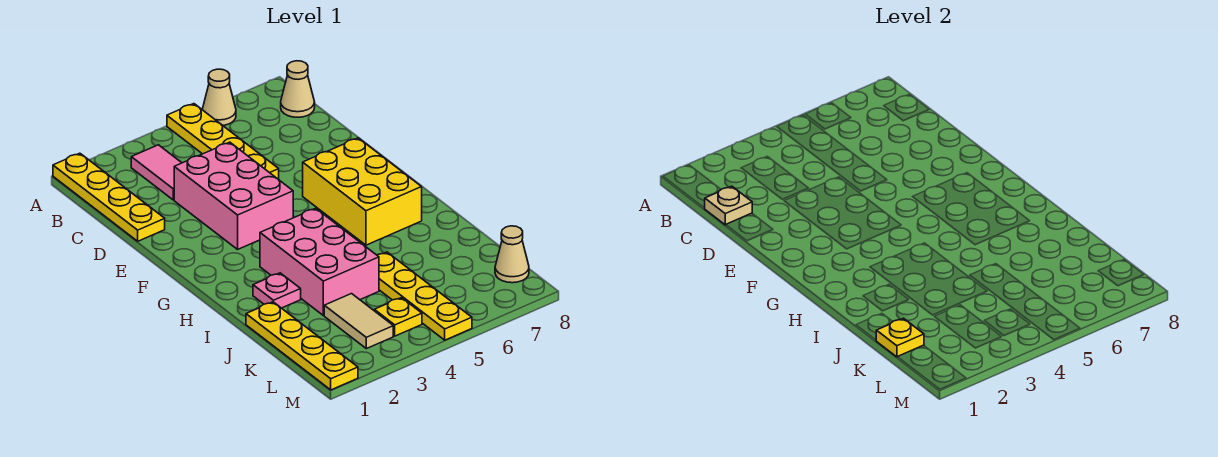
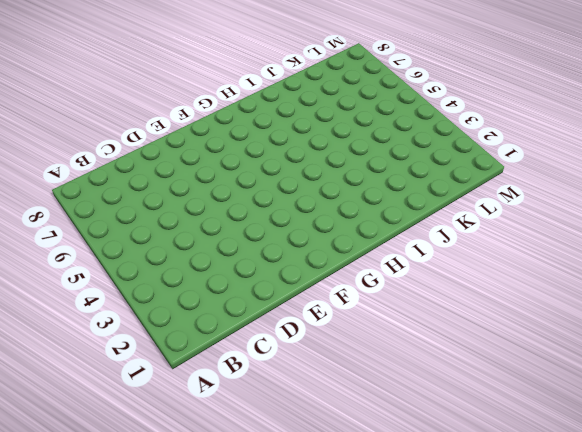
none -> yellow plate A1:D1 level 1
none -> yellow plate A5:D5 level 1
none -> tan cone A6 level 1

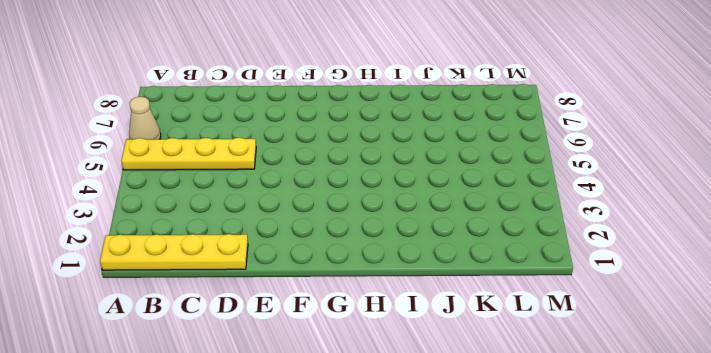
none -> pink tile B3:C3 level 1
none -> tan cone B8 level 1
none -> pink brick D3:F4 level 1

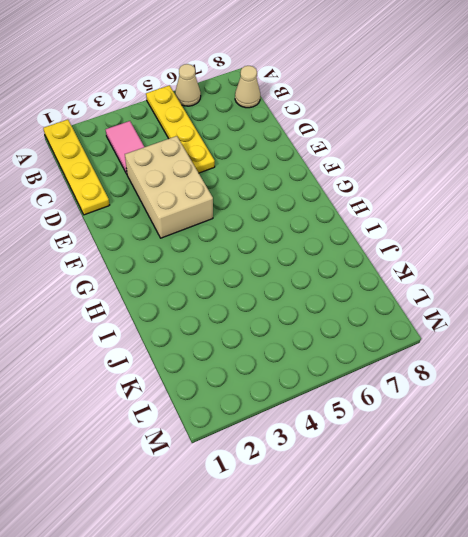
tan brick D3:F4 level 1 -> pink brick D3:F4 level 1
none -> yellow brick F6:H7 level 1
none -> pink brick H3:J4 level 1
none -> pink plate I2 level 1

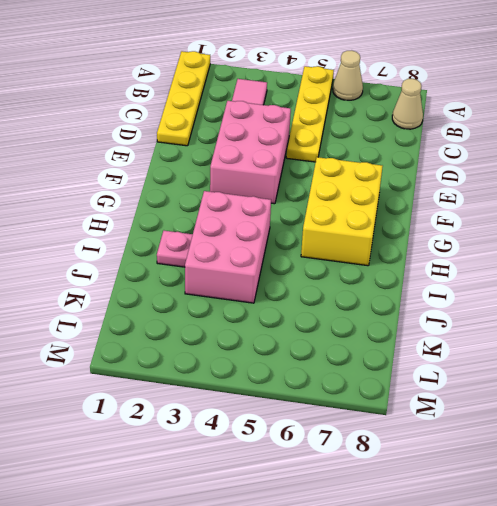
none -> yellow plate J1:M1 level 1
none -> yellow plate J5:M5 level 1
none -> tan tile K3:L3 level 1

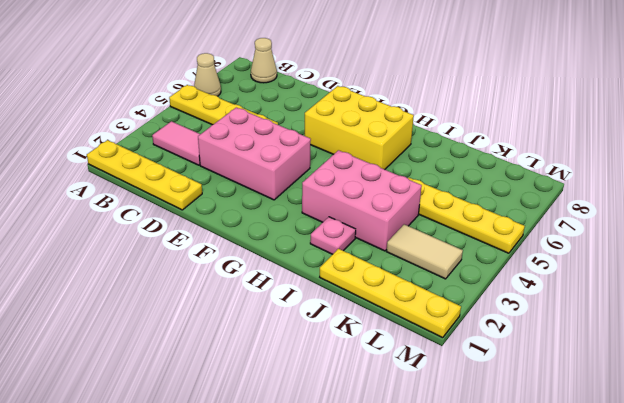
none -> yellow plate L4 level 1
none -> tan cone L8 level 1
none -> tan plate C1 level 2

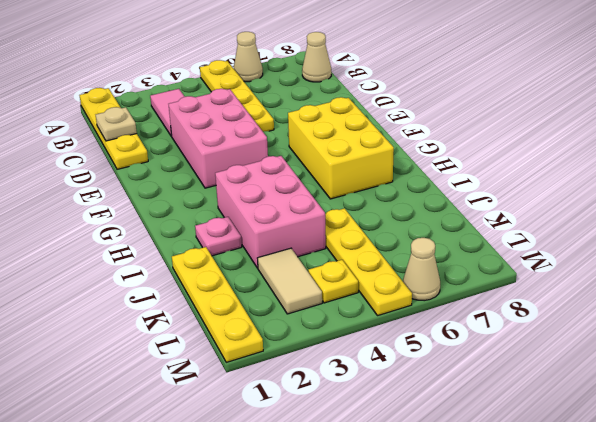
tan cone M6 level 1 -> tan cone L8 level 1
none -> yellow plate K1 level 2

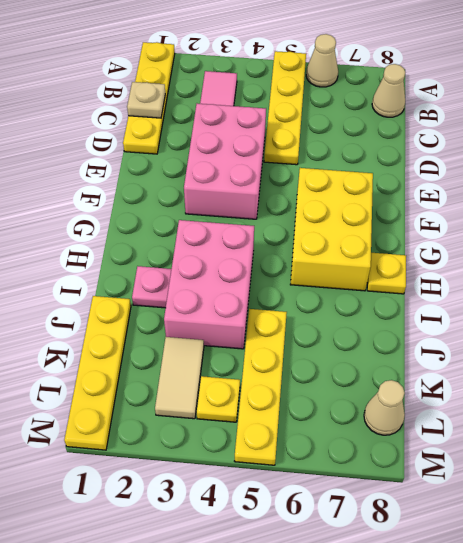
yellow plate H8 level 1 -> yellow plate K1 level 2

